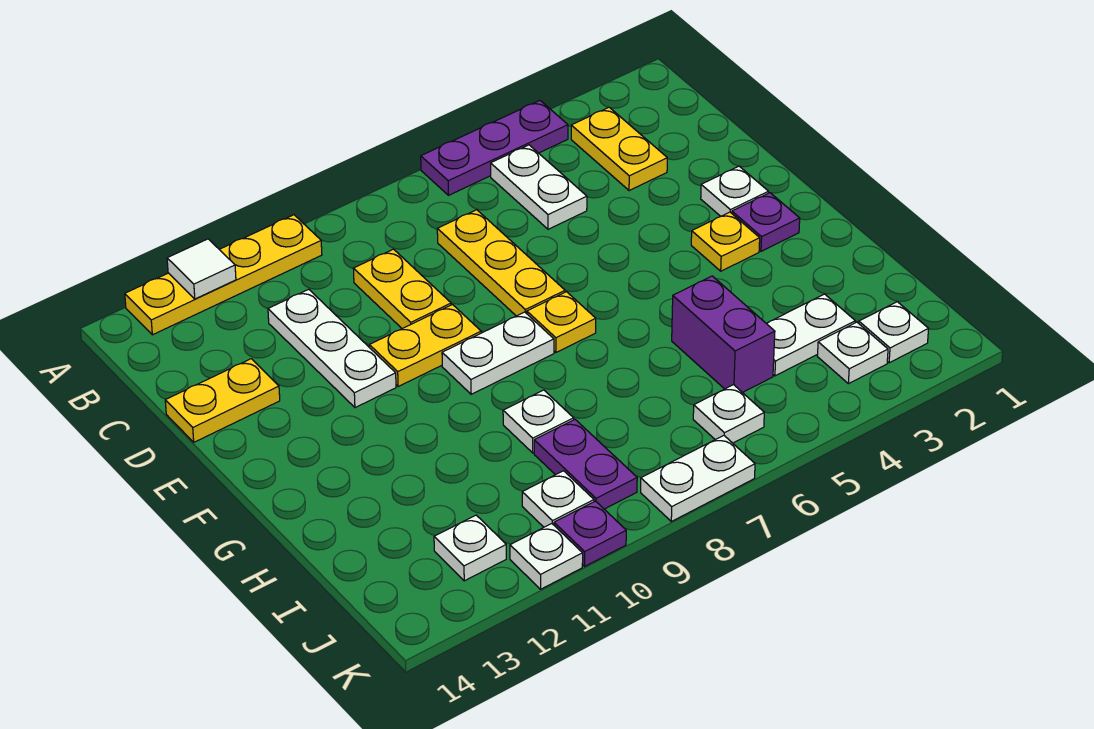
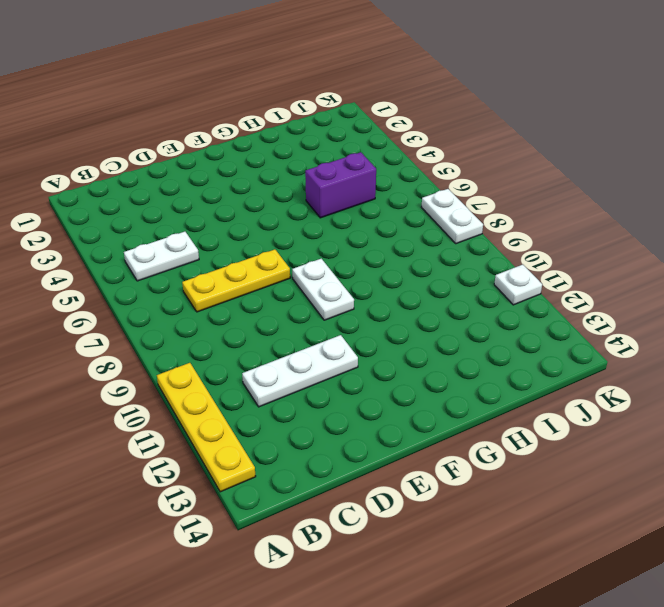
none -> purple plate A4:A6 level 1
none -> yellow plate B3:C3 level 1
none -> yellow plate C9:D9 level 1

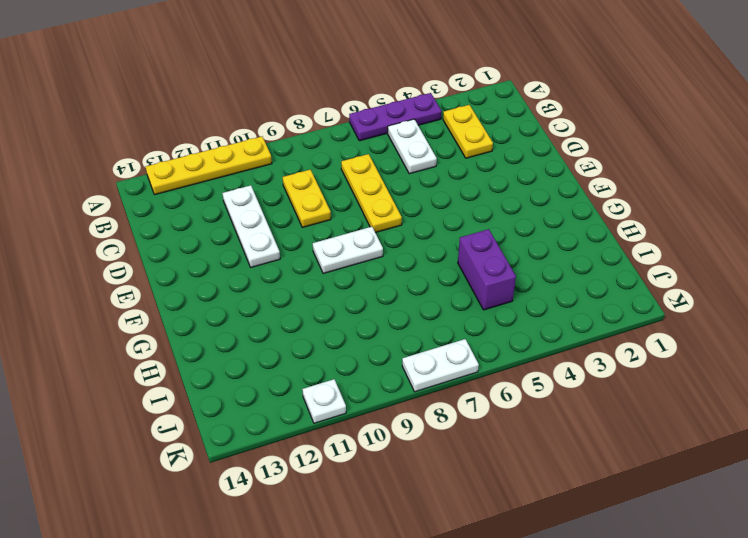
none -> yellow plate D13:D14 level 1
none -> white plate E2 level 1
none -> yellow plate E9:E10 level 1

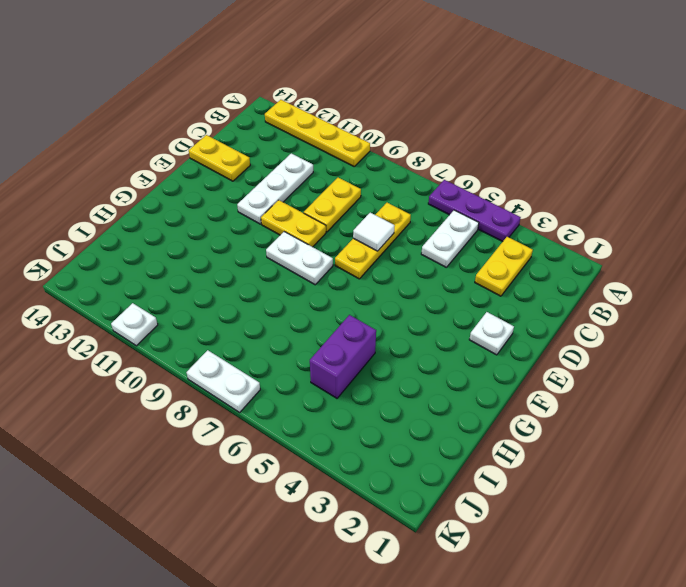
white tile D7 level 2 -> white tile A12 level 2
none -> purple plate F2 level 1
none -> yellow plate F3 level 1
none -> yellow plate F7 level 1

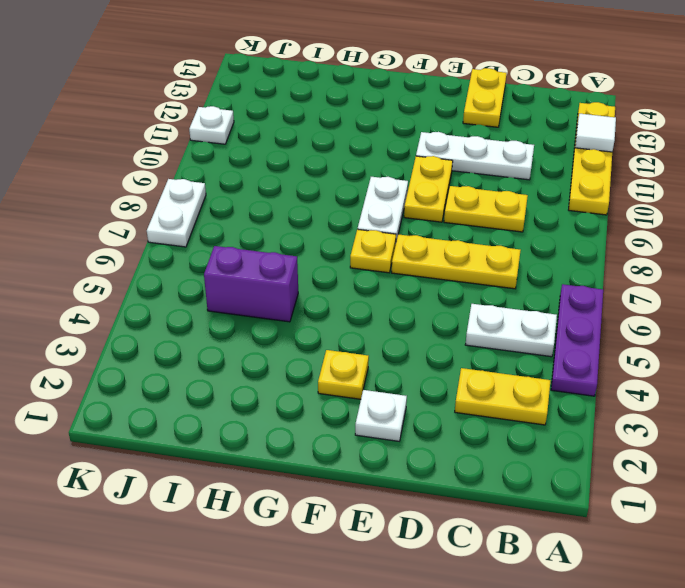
none -> purple plate F2 level 1
none -> white plate H9 level 1
none -> white plate I3:I4 level 1

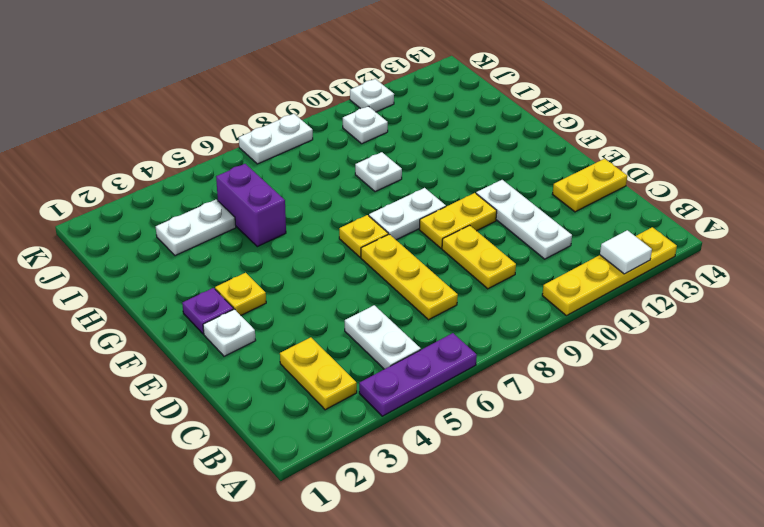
none -> purple plate I9:J9 level 1
none -> white plate J2 level 1
none -> white plate J3 level 1

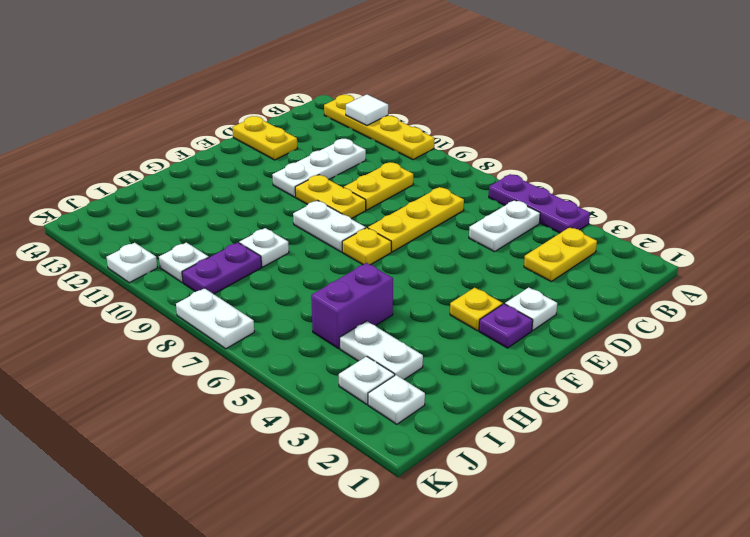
none -> white plate J6 level 1
none -> white plate J12 level 1
none -> purple plate K10 level 1

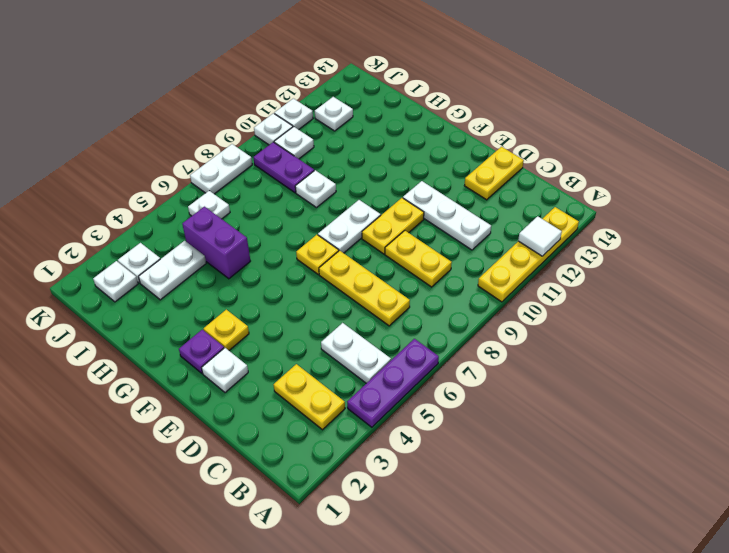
white plate K10 level 1 -> purple plate K10 level 1

